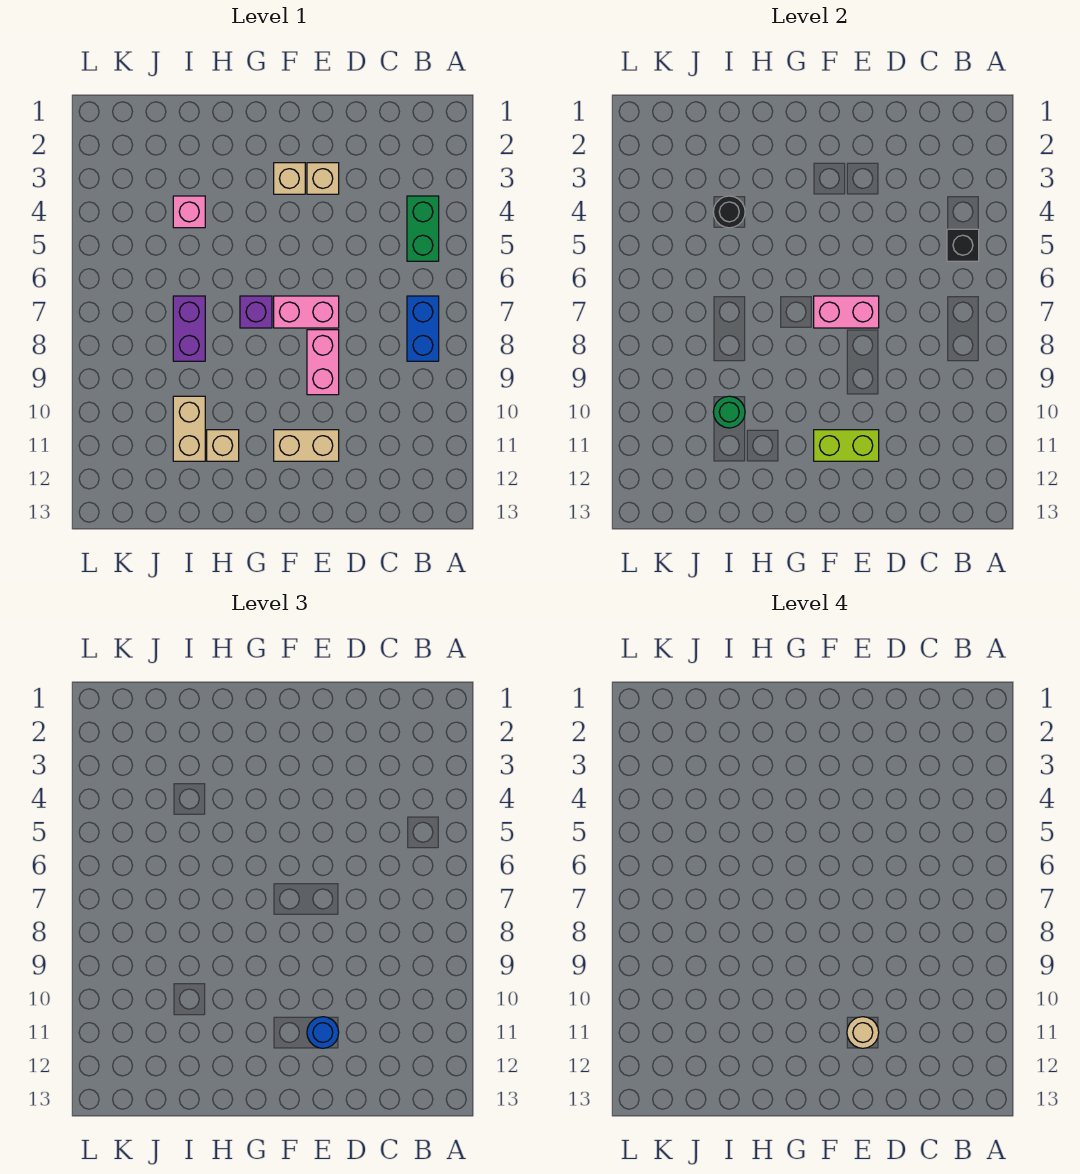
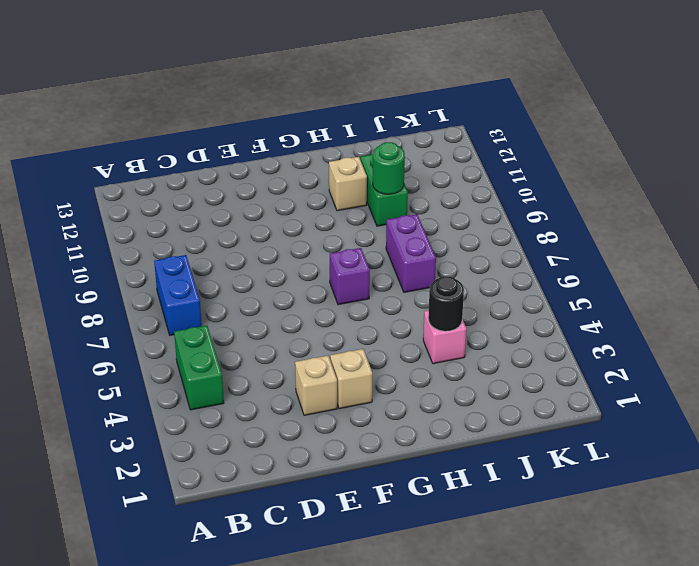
green brick I10:I11 level 1 -> tan brick I10:I11 level 1
none -> pink brick E7:F7 level 1
none -> pink brick E8:E9 level 1
none -> tan brick E11:F11 level 1

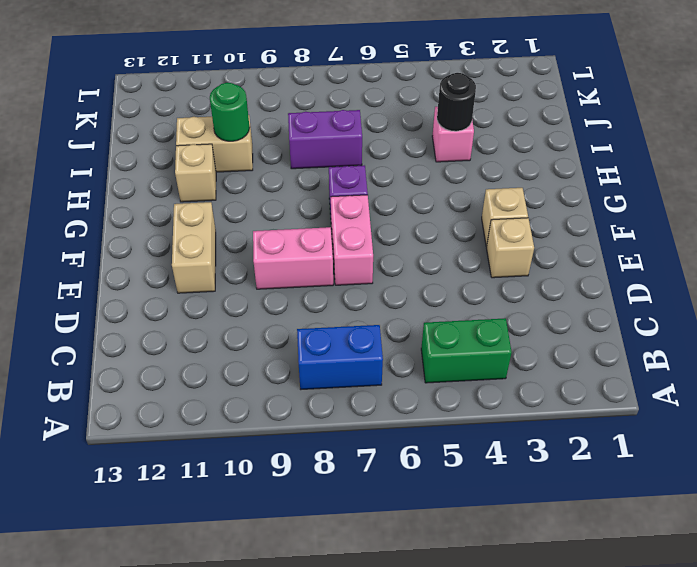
none -> black brick B5 level 2
none -> pink brick E7:F7 level 2
none -> lime brick E11:F11 level 2

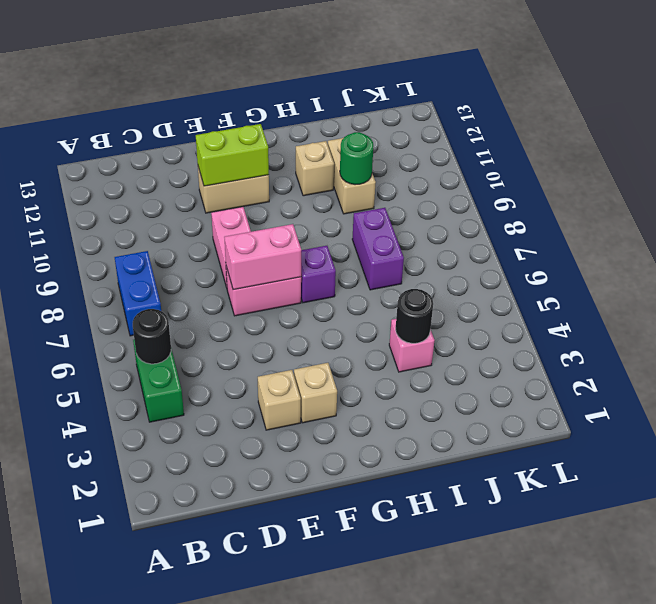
black round brick B5 level 2 -> black brick B5 level 2
none -> blue round brick E11 level 3
none -> tan round brick E11 level 4

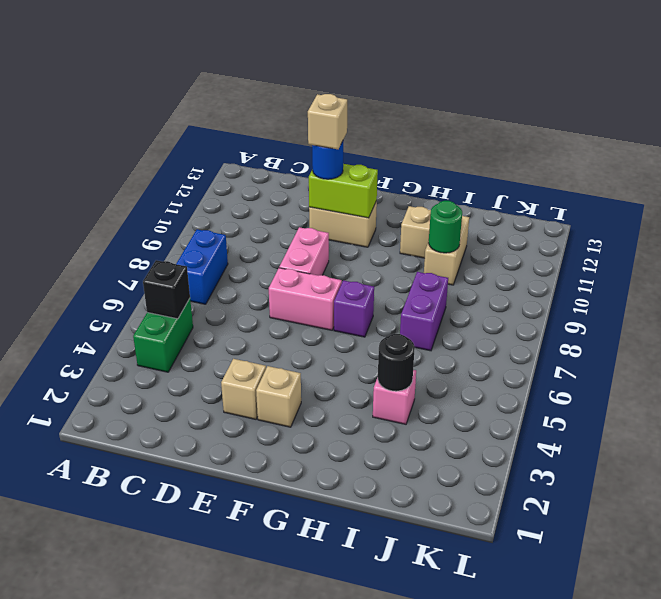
tan brick E11 level 4 -> tan round brick E11 level 4
none -> pink brick E7:F7 level 2

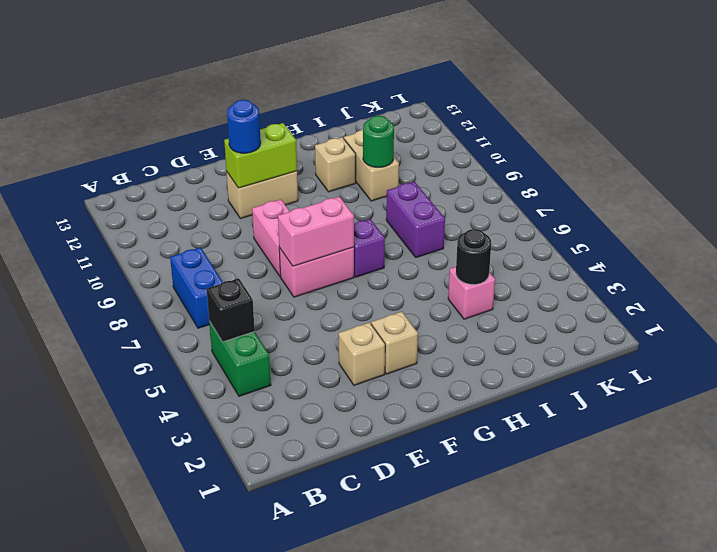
none -> tan round brick E11 level 4

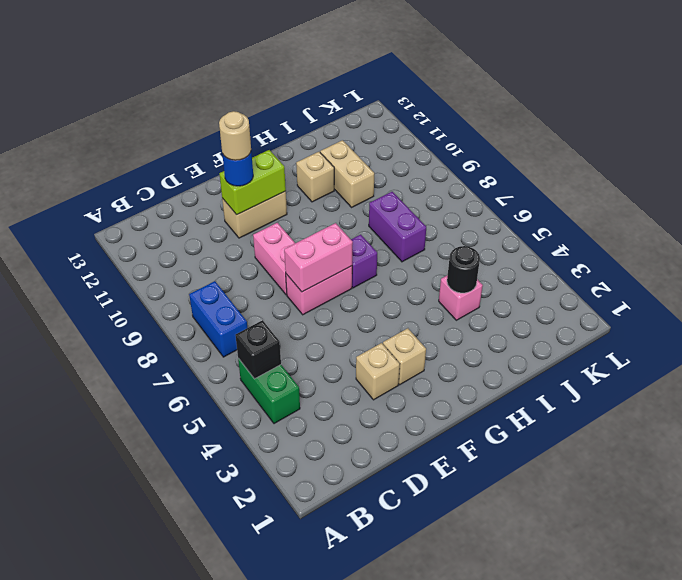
none -> green round brick I10 level 2

